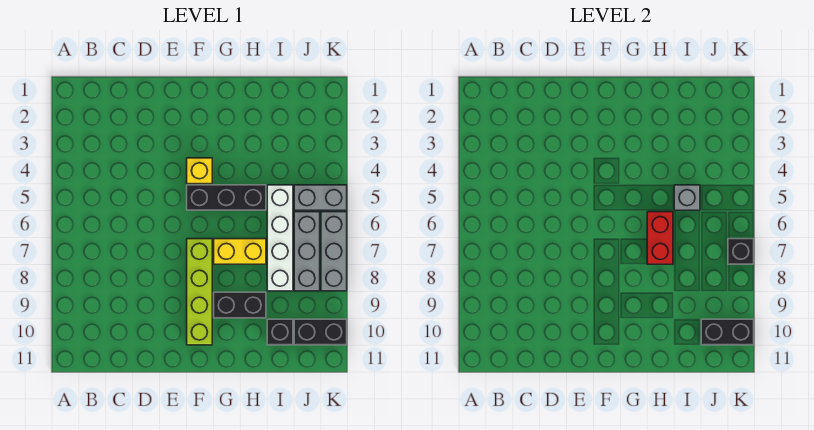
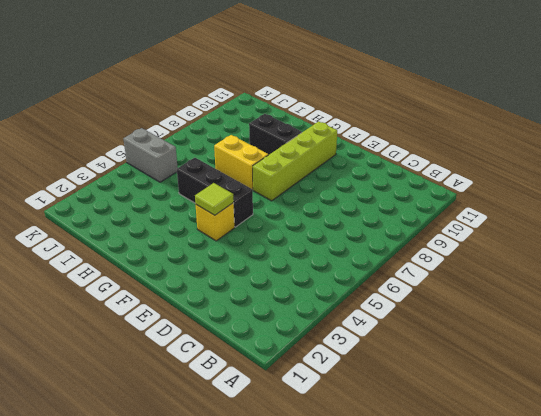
lime tile F4 level 2 -> none
none -> white brick I5:I8 level 1
none -> black brick I10 level 1
none -> grey brick J6:J8 level 1

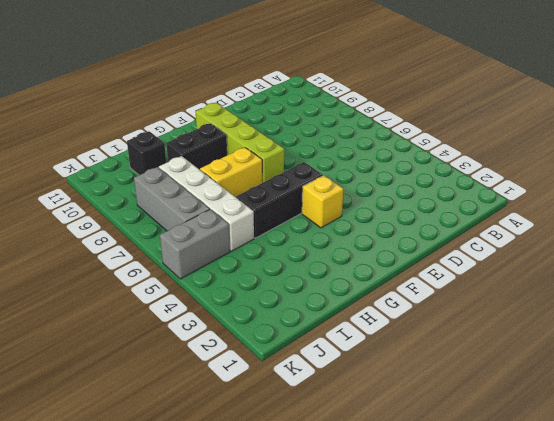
none -> black brick J10:K10 level 1
none -> grey brick K6:K8 level 1
none -> red brick H6:H7 level 2

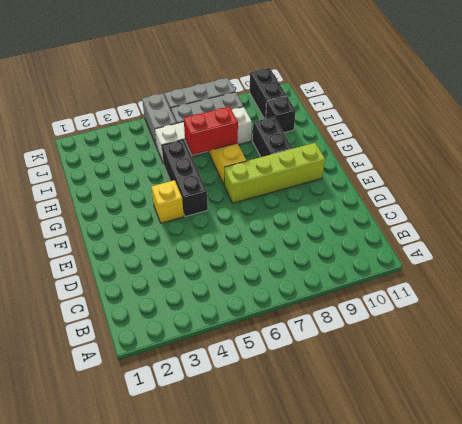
none -> grey brick I5 level 2
none -> black brick J10:K10 level 2
none -> black brick K7 level 2

